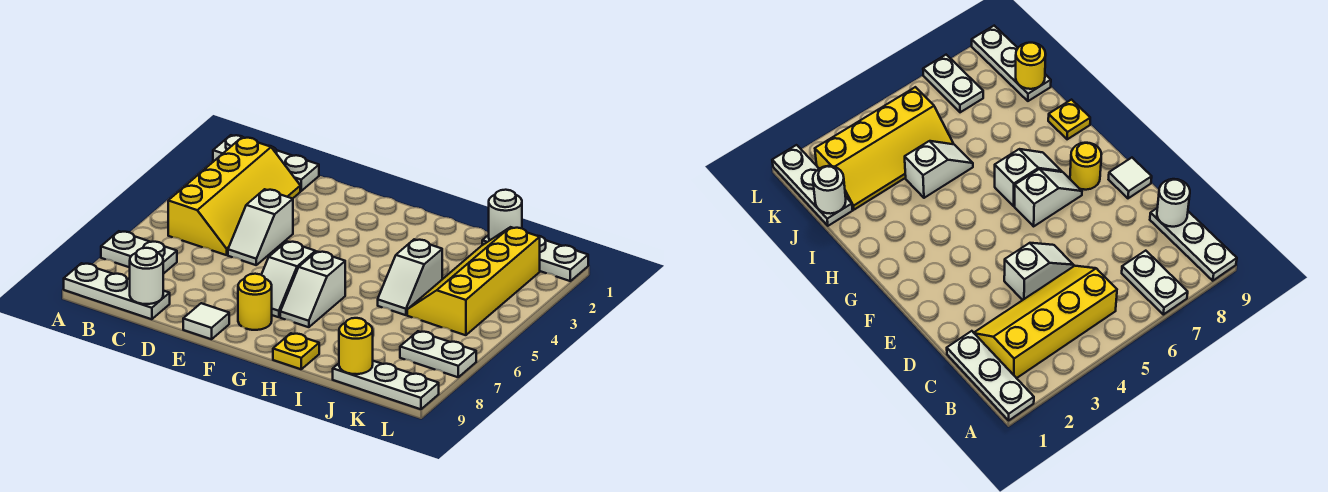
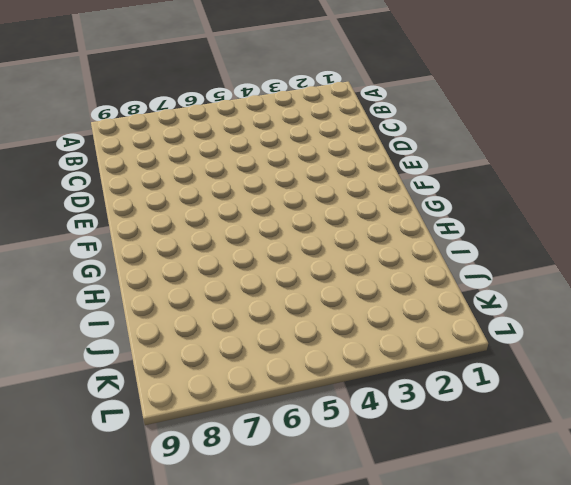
none -> white plate A1:C1 level 1
none -> white plate A7:B7 level 1
none -> white plate A9:C9 level 1

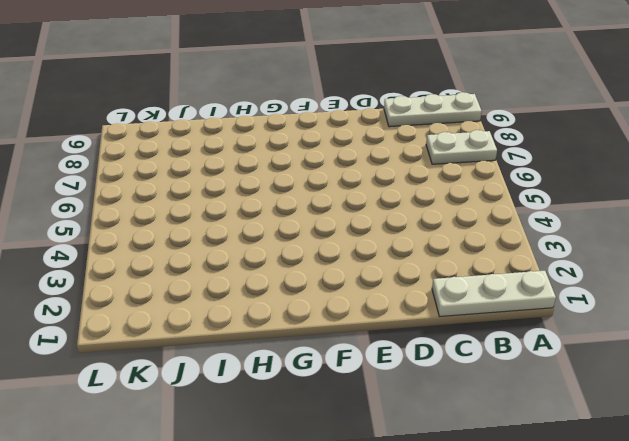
none -> yellow slope B2:C5 level 1 top B
none -> white slope D4:D5 level 1 top 4
none -> white tile E9 level 1

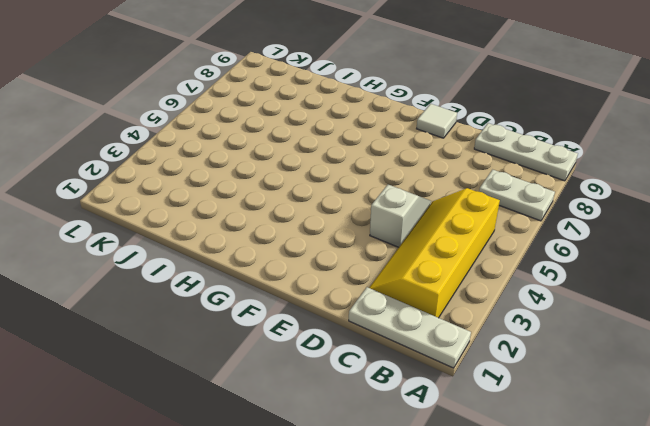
none -> white slope F6:F7 level 1 top 6
none -> yellow round brick F8 level 1
none -> white slope G6:G7 level 1 top 6

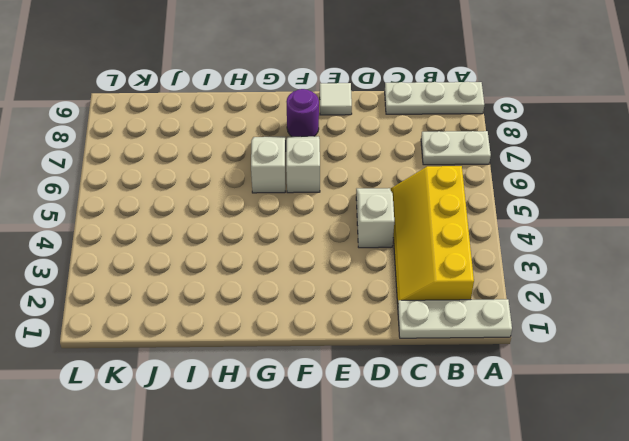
purple round brick F8 level 1 -> yellow round brick F8 level 1
none -> yellow plate H9 level 1
none -> white slope I4:I5 level 1 top 4
none -> white plate J1:L1 level 1

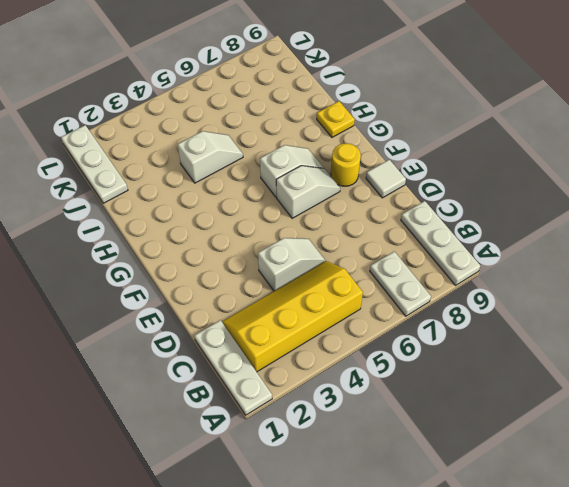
none -> yellow slope J2:K5 level 1 top K
none -> white plate J9:L9 level 1
none -> white plate K7:L7 level 1

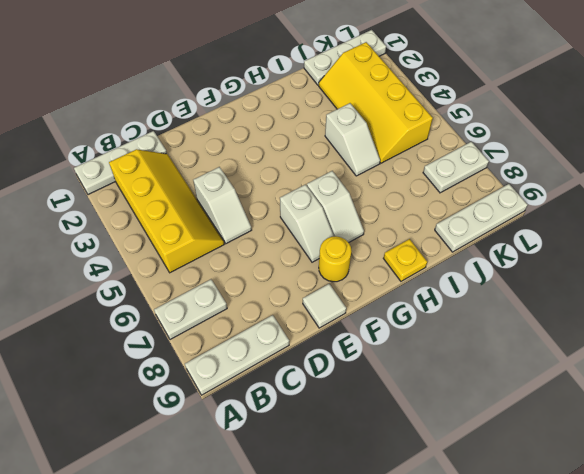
none -> white round brick C9 level 2
none -> white round brick J1 level 2
none -> yellow round brick J9 level 2

